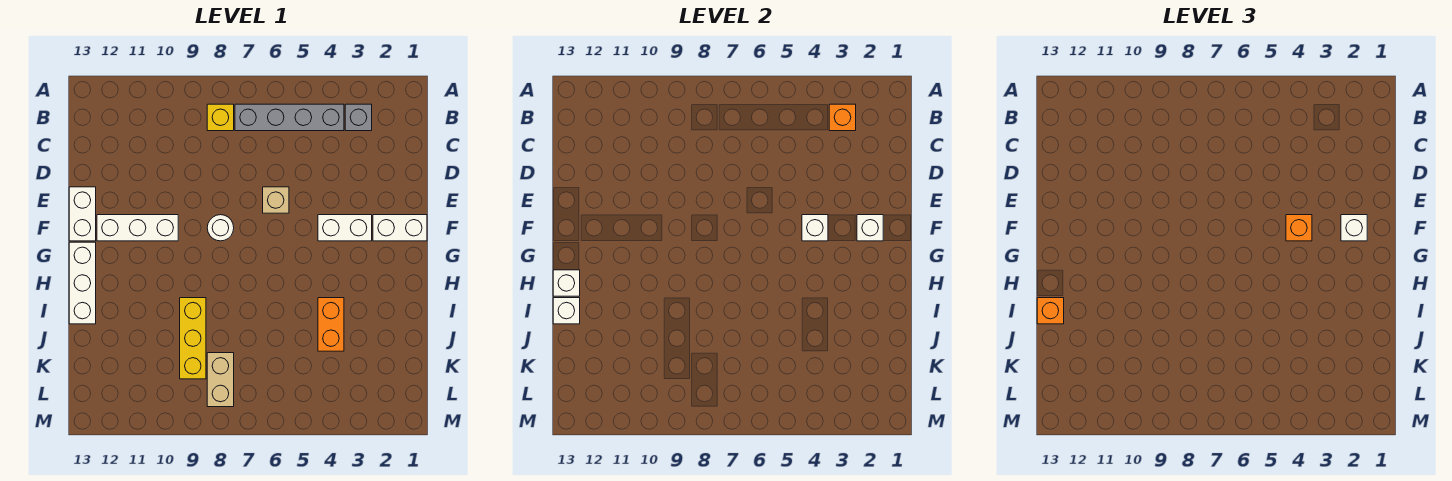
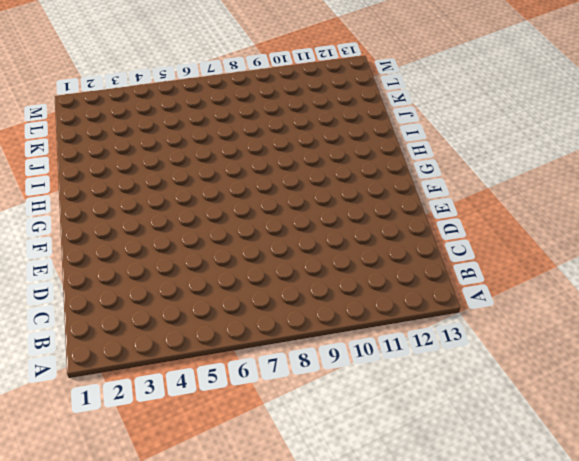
none -> grey brick B3 level 1
none -> grey brick B4:B7 level 1
none -> yellow brick B8 level 1

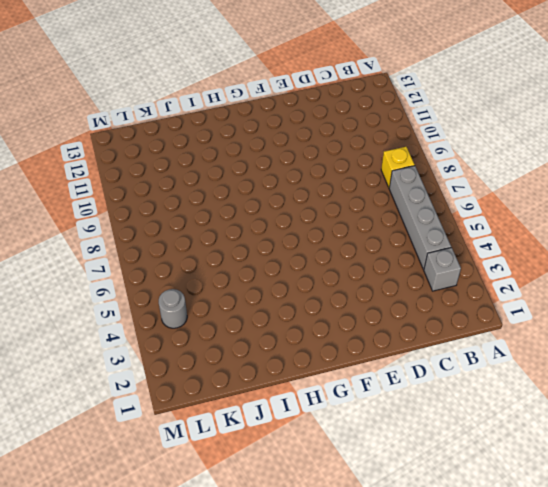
grey round brick L4 level 1 -> none
none -> tan brick E6 level 1
none -> white brick E13:F13 level 1
none -> white brick F1:F2 level 1

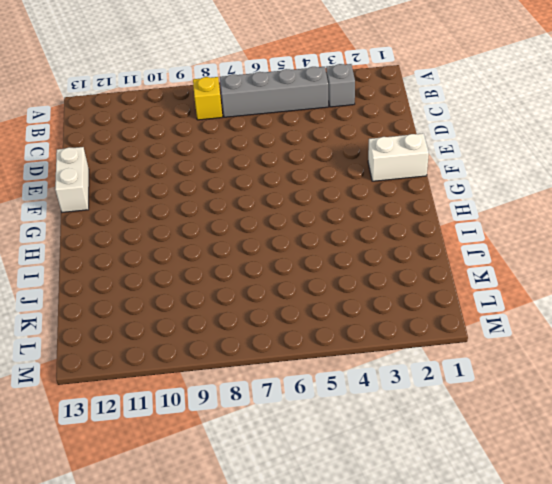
none -> tan brick E6 level 1
none -> white brick F3:F4 level 1
none -> white round brick F8 level 1

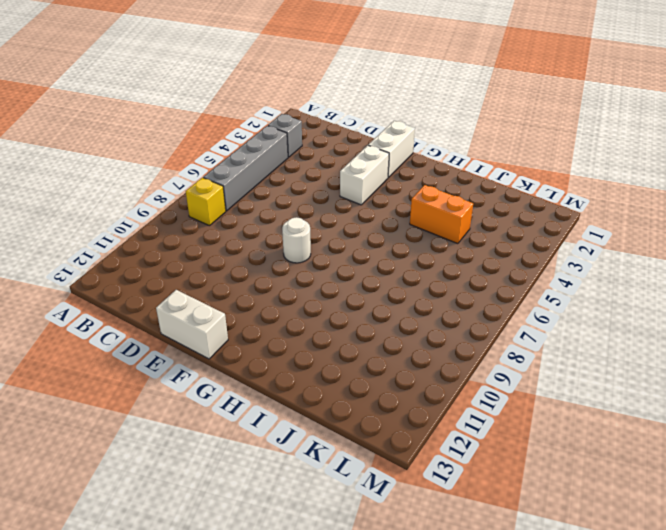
none -> tan brick E6 level 1
none -> white brick F10:F12 level 1
none -> white brick G13:I13 level 1

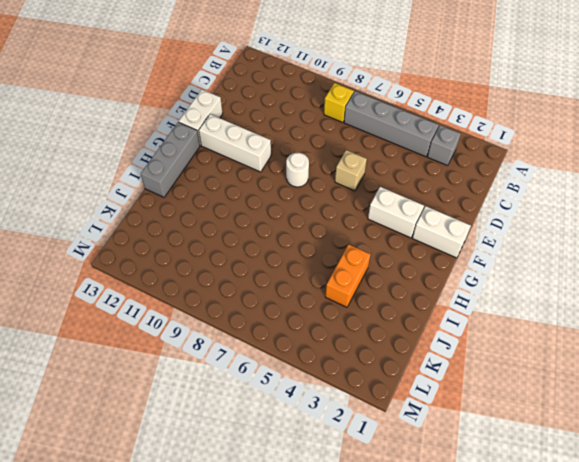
grey brick G13:I13 level 1 -> white brick G13:I13 level 1
none -> yellow brick I9:K9 level 1
none -> tan brick K8:L8 level 1
none -> orange brick B3 level 2

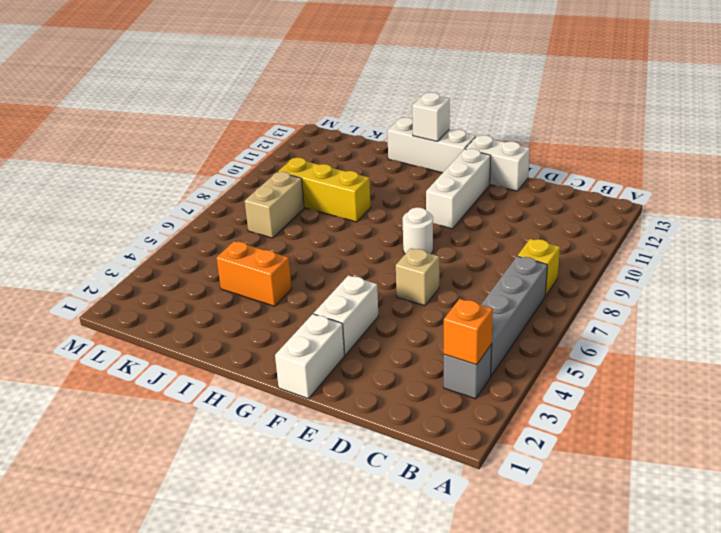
tan brick K7:K8 level 1 -> tan brick K8:L8 level 1
none -> white brick F2 level 2
none -> white brick F4 level 2
none -> white brick I13 level 2

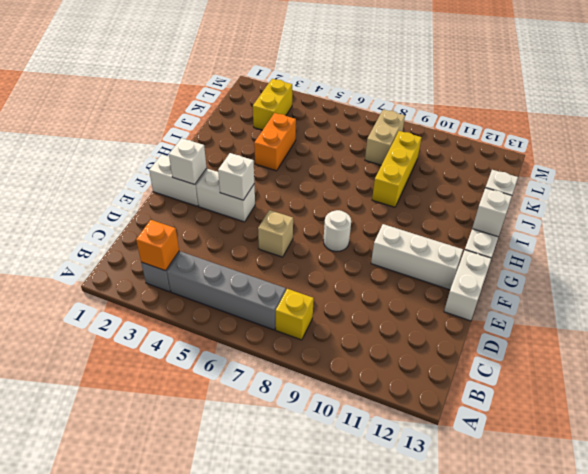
yellow brick K3:L3 level 1 -> none
none -> white brick F2 level 3
none -> orange brick F4 level 3
none -> orange brick I13 level 3

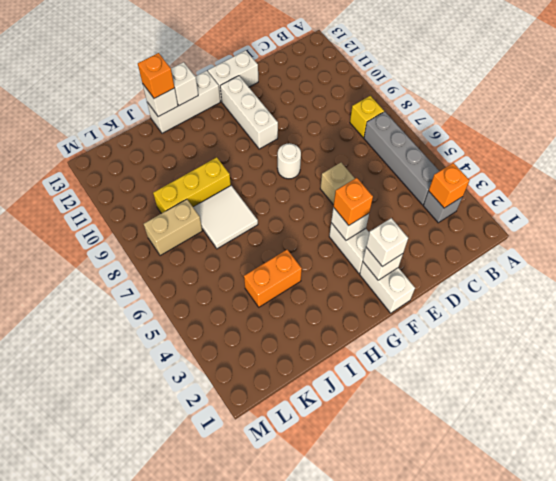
white tile I7:J8 level 1 -> none

